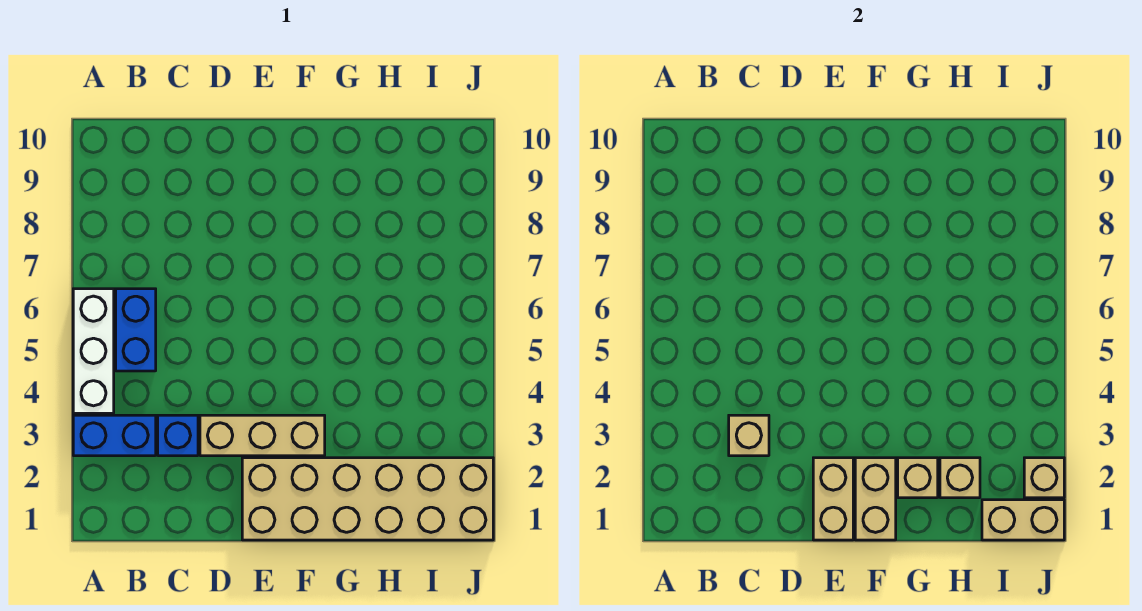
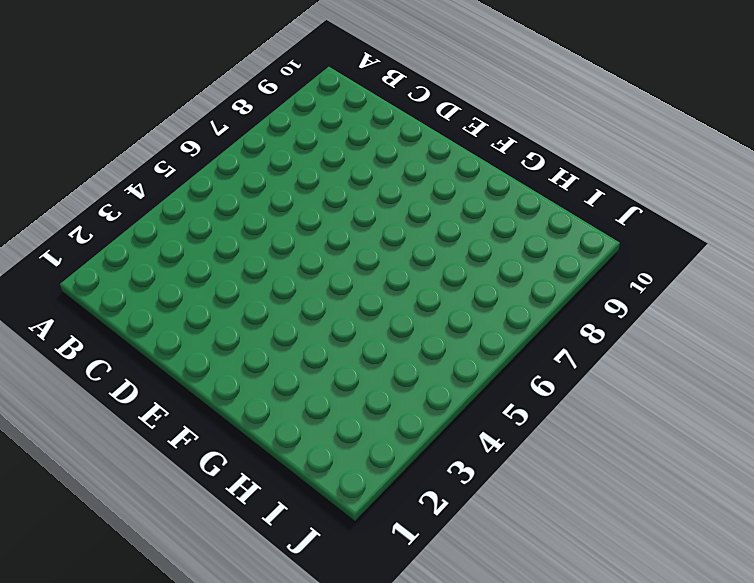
none -> blue brick A3:B3 level 1
none -> white brick A4:A6 level 1
none -> blue brick B5:B6 level 1

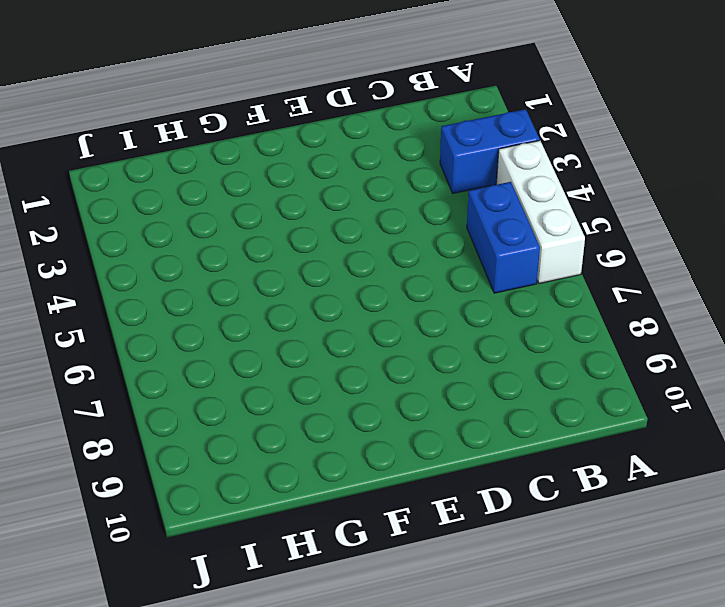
none -> blue brick C3 level 1
none -> tan brick D3:F3 level 1
none -> tan brick E1:J2 level 1

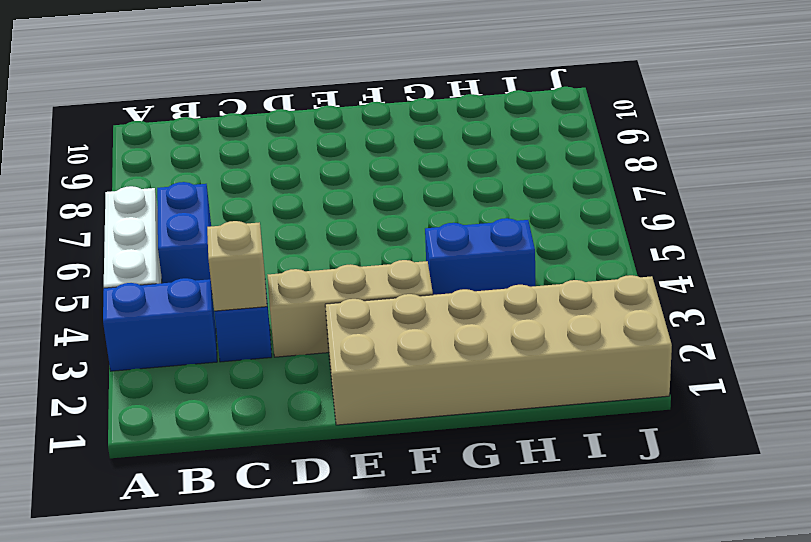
blue brick G4:H4 level 1 -> none
none -> tan brick E1:E2 level 2
none -> tan brick F1:F2 level 2
none -> tan brick G2 level 2

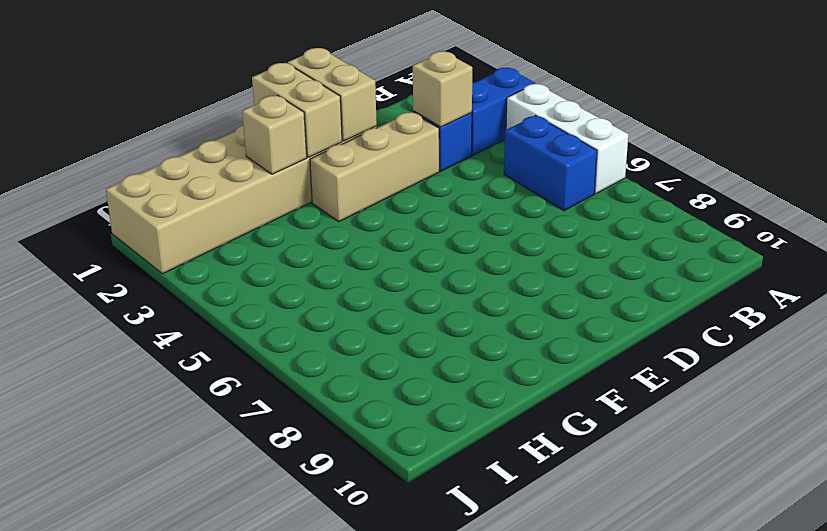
none -> tan brick H2 level 2
none -> tan brick I1:J1 level 2
none -> tan brick J2 level 2

